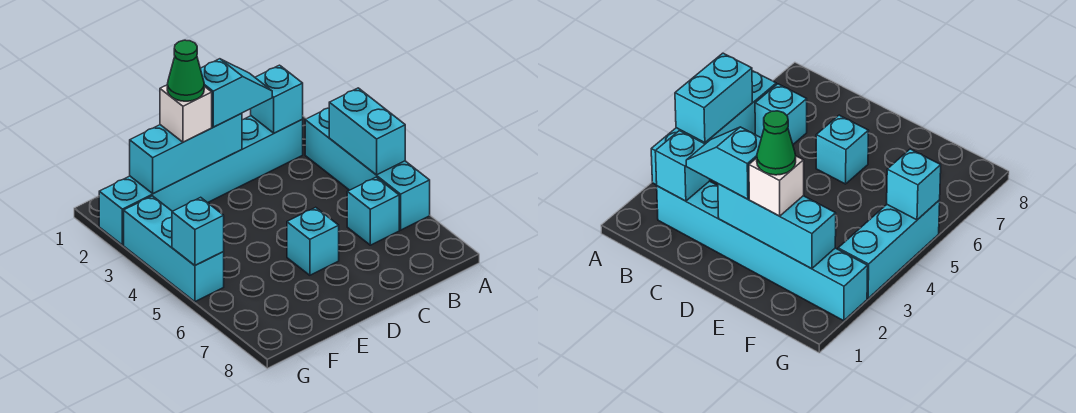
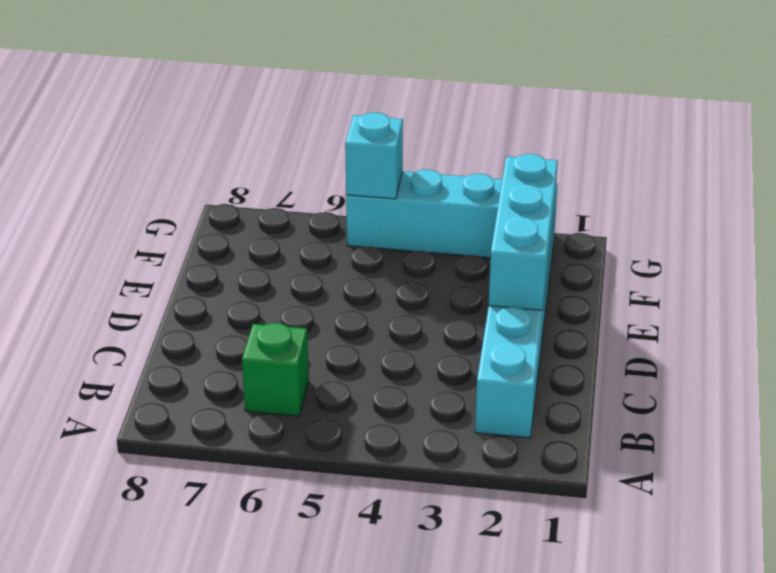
green brick B6 level 1 -> cyan brick B6 level 1
none -> cyan brick A3:A6 level 1
none -> cyan brick D6 level 1
none -> cyan brick A4:A5 level 2

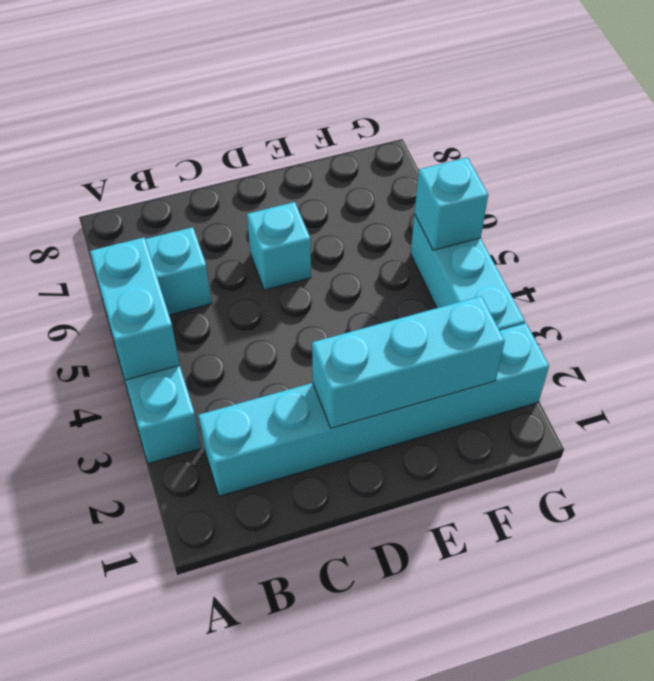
none -> cyan brick B2 level 2
none -> cyan slope C2:D2 level 3 top D
none -> white brick E2 level 3

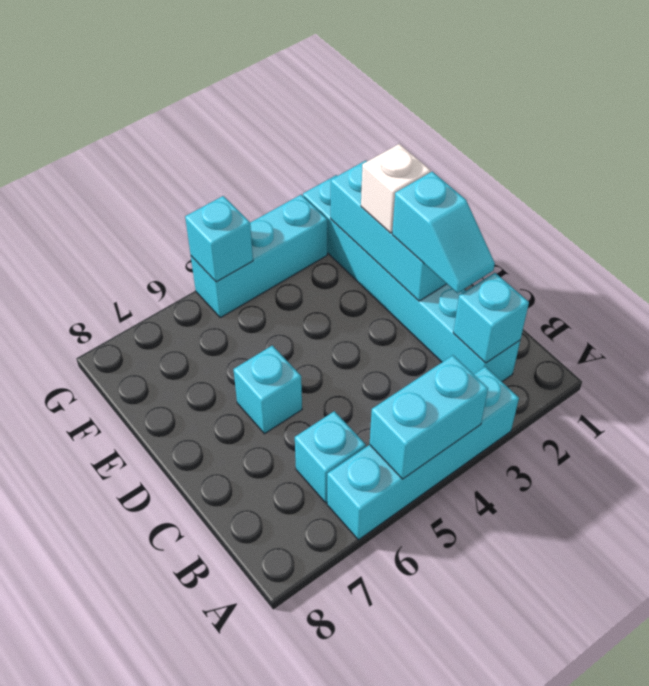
none -> green cone E2 level 4

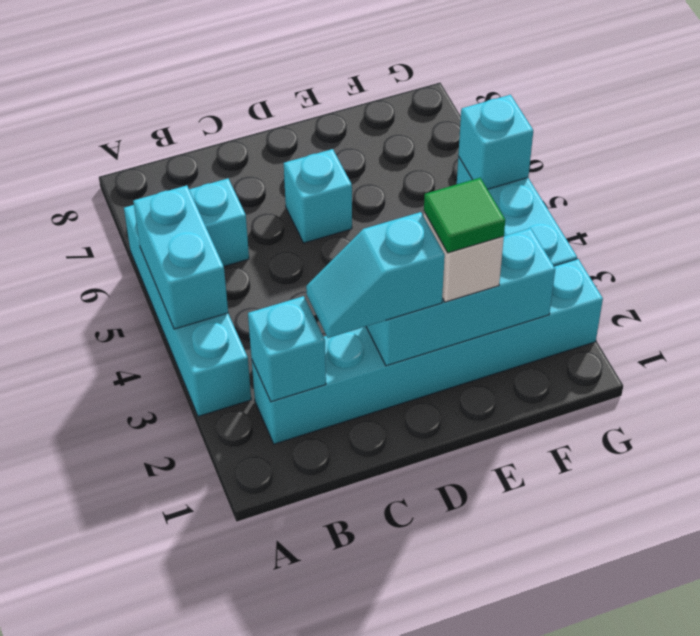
green tile E2 level 4 -> green cone E2 level 4

